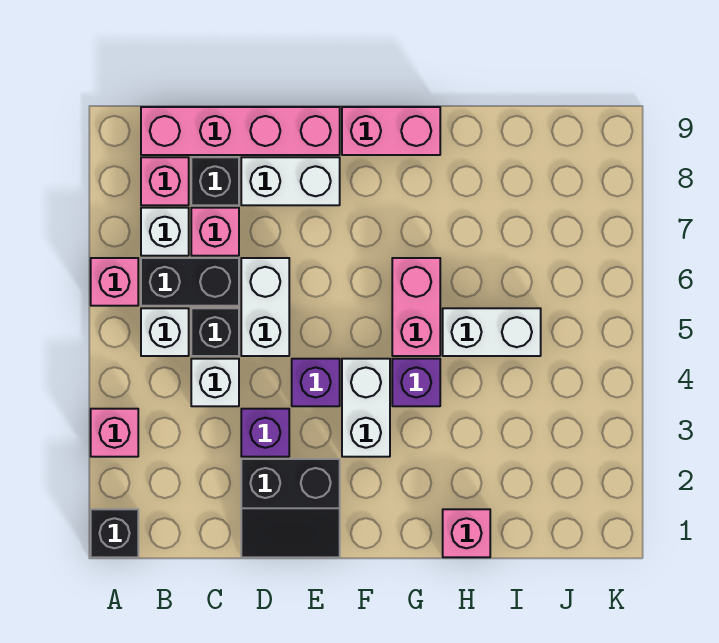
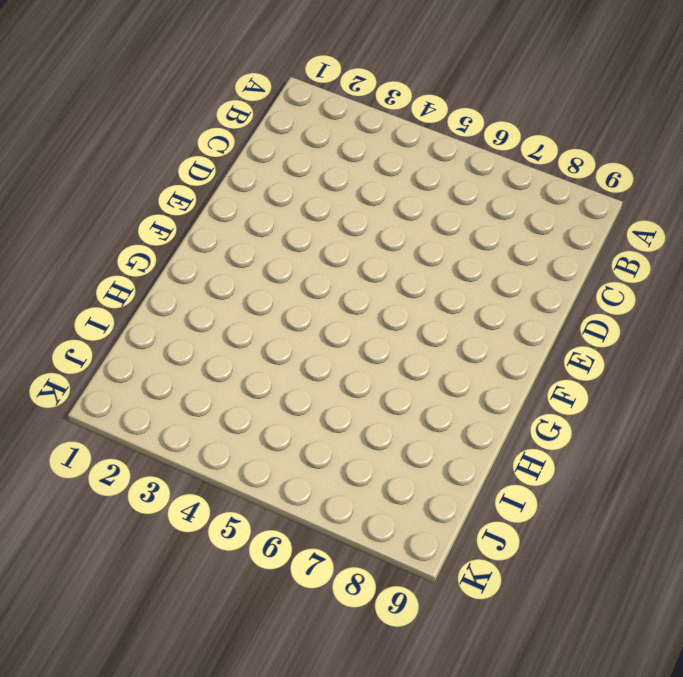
none -> black brick A1 level 1
none -> pink brick A3 level 1
none -> pink brick A6 level 1

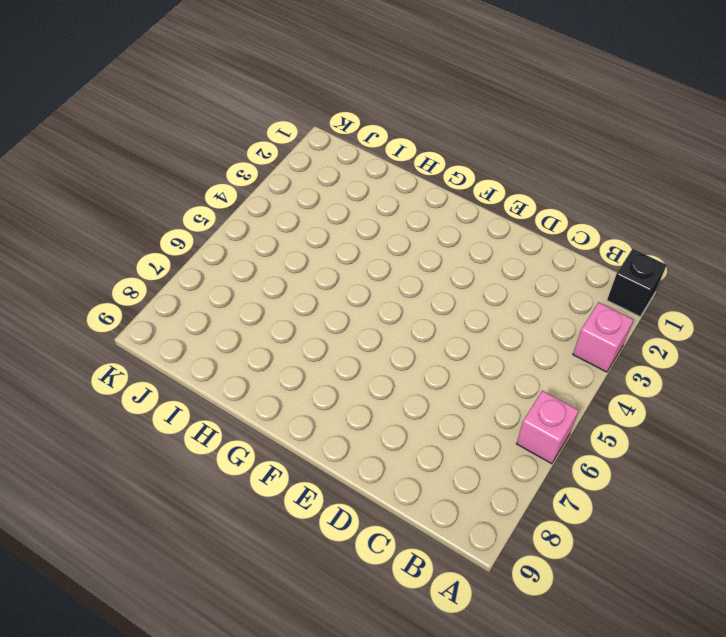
none -> white brick B5 level 1
none -> black brick B6:C6 level 1
none -> white brick B7 level 1

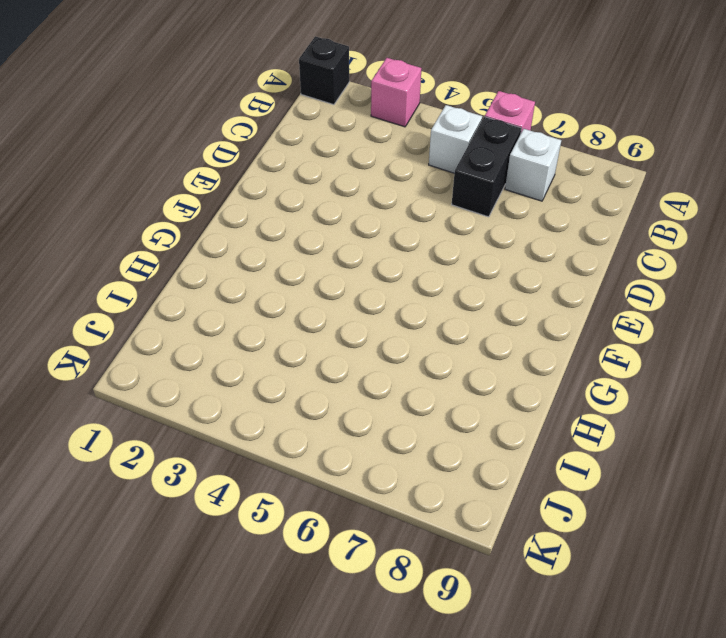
none -> pink brick B8 level 1
none -> pink brick B9:E9 level 1
none -> white brick C4 level 1

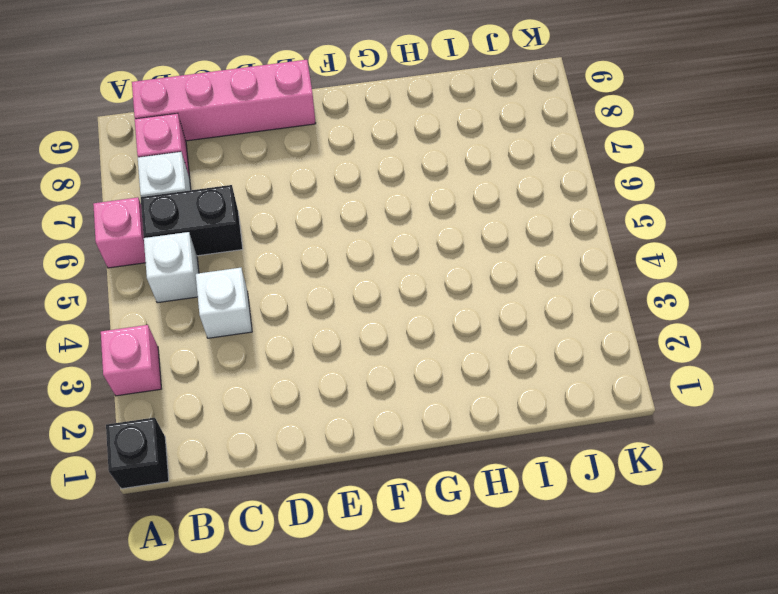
none -> black brick C5 level 1
none -> pink brick C7 level 1
none -> black brick C8 level 1

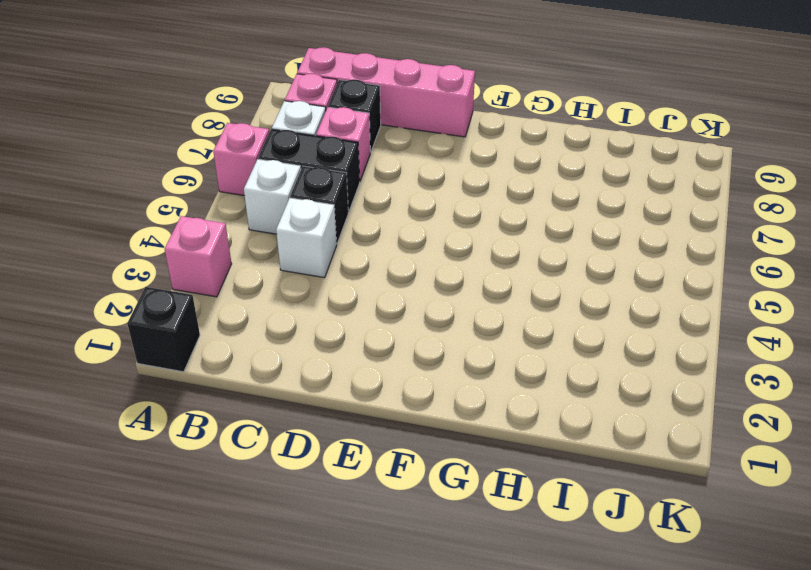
none -> black slope D1:E2 level 1 top 2
none -> purple brick D3 level 1
none -> white brick D5:D6 level 1

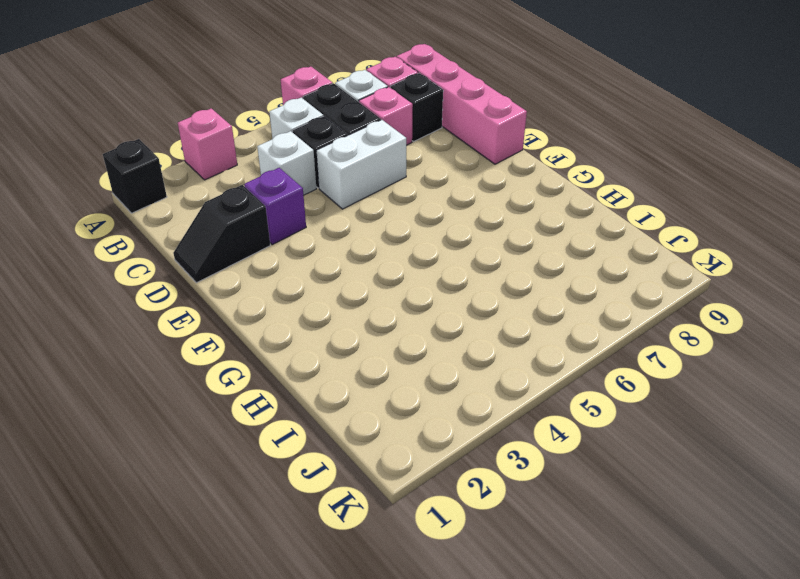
black slope D1:D2 level 1 top 2 -> black slope D1:E2 level 1 top 2
none -> white brick D8:E8 level 1
none -> purple brick E4 level 1
none -> white brick F3:F4 level 1

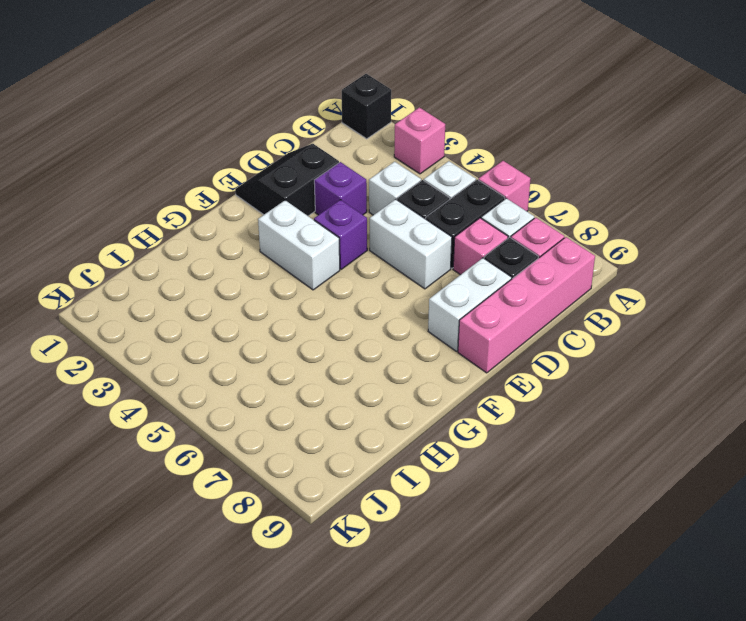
none -> pink brick F9:G9 level 1
none -> purple brick G4 level 1
none -> pink brick G5:G6 level 1

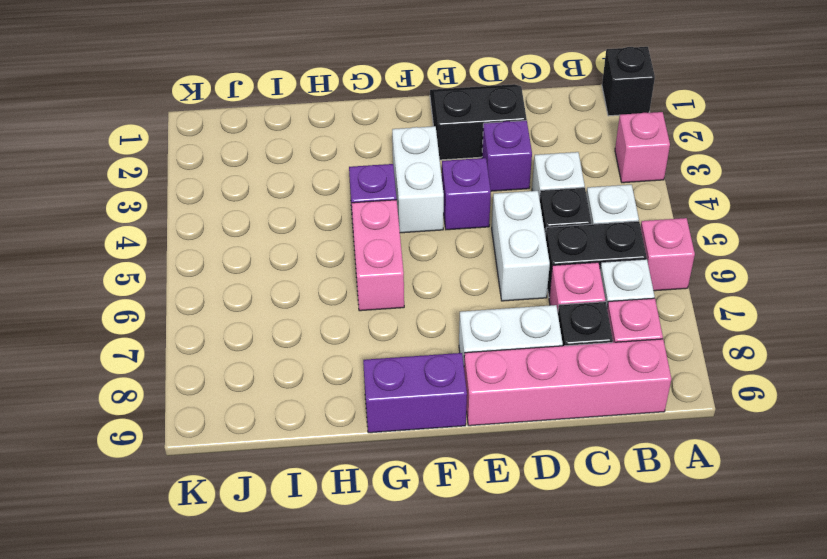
purple brick F9:G9 level 1 -> pink brick F9:G9 level 1
none -> pink brick H1 level 1
none -> white brick H5:I5 level 1

